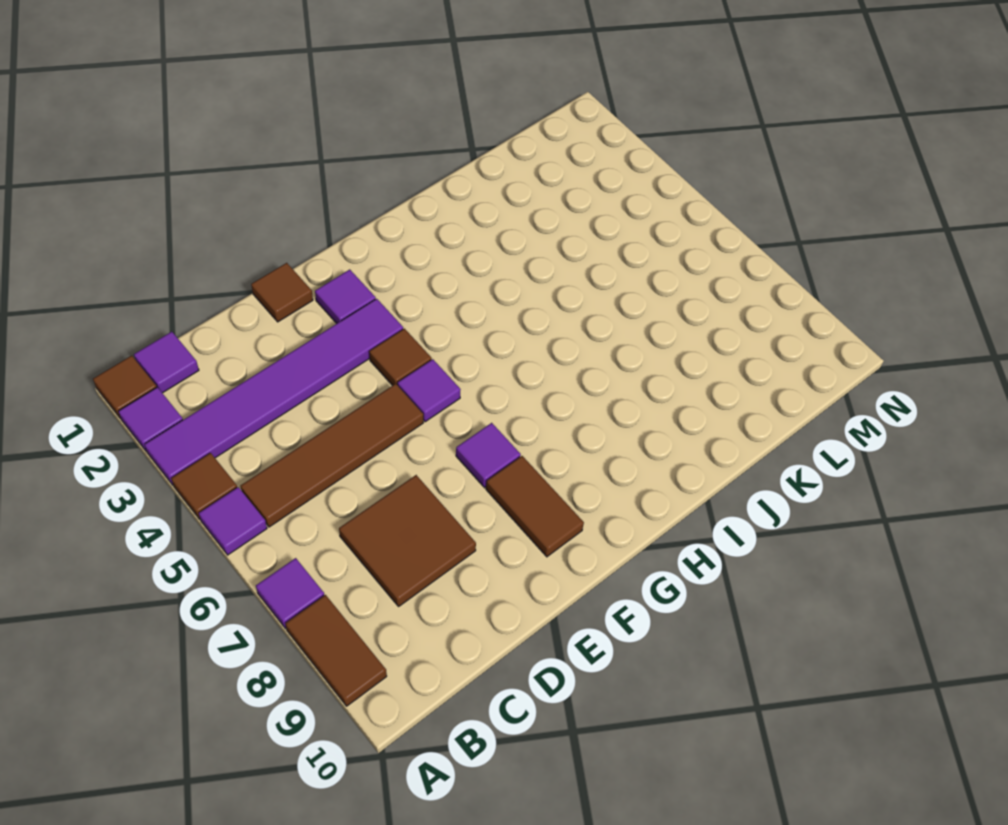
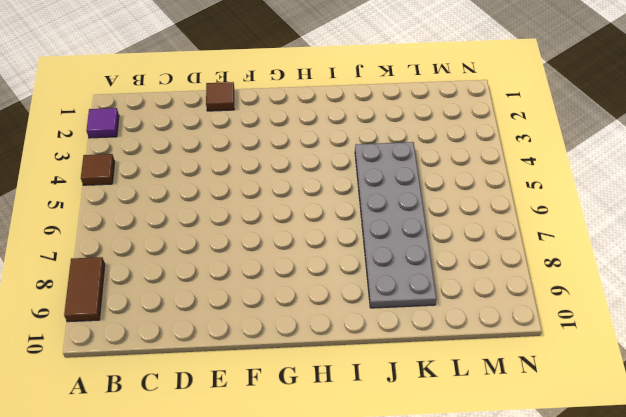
grey plate J4:K9 level 1 -> none
none -> brown tile A1 level 1
none -> purple tile A3:F3 level 1
none -> purple tile A5 level 1

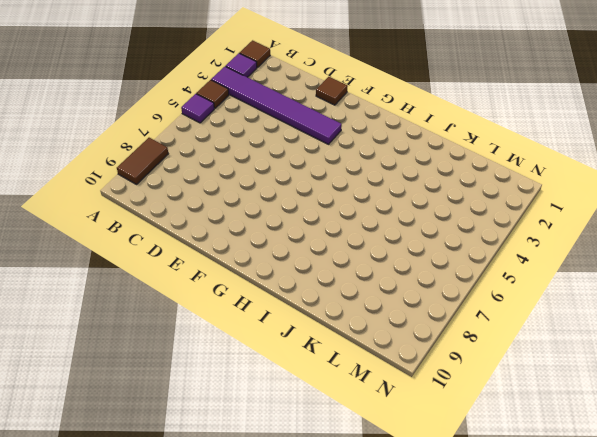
none -> purple tile A7 level 1
none -> purple tile B1 level 1
none -> brown tile B5:E5 level 1

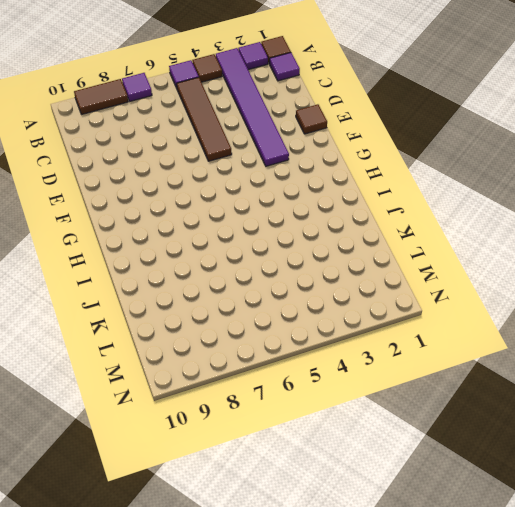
none -> brown tile C7:D8 level 1
none -> purple tile F2 level 1
none -> brown tile F4 level 1

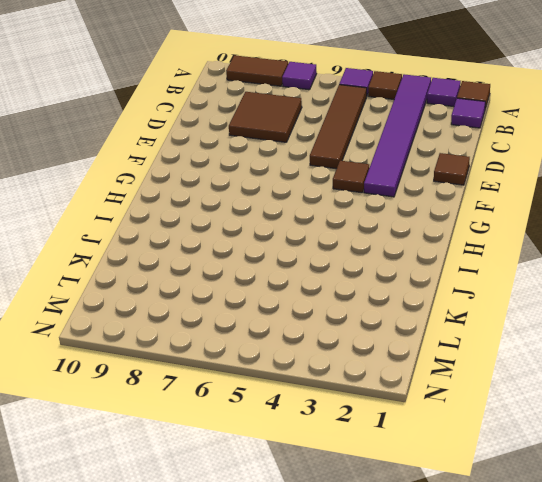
none -> purple tile F2 level 1
none -> purple tile F5 level 1
none -> purple tile F7 level 1

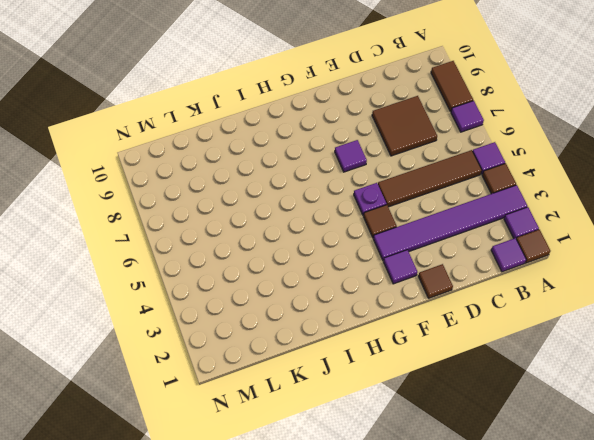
purple plate F5 level 1 -> purple tile F5 level 1
none -> brown tile F8:F9 level 1

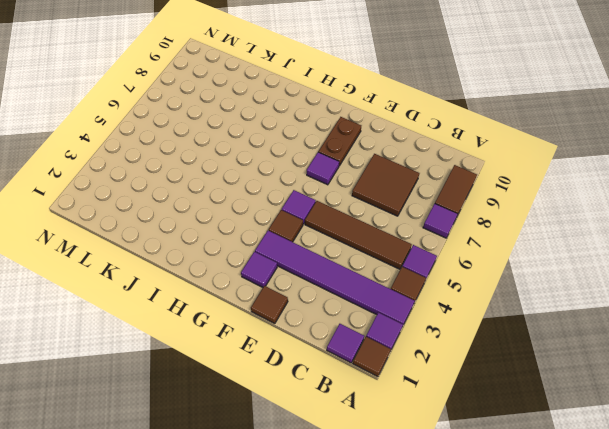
brown plate F8:F9 level 1 -> brown tile F8:F9 level 1

